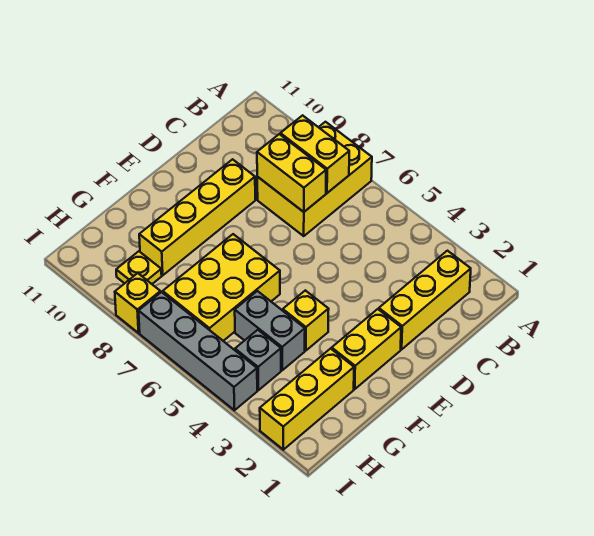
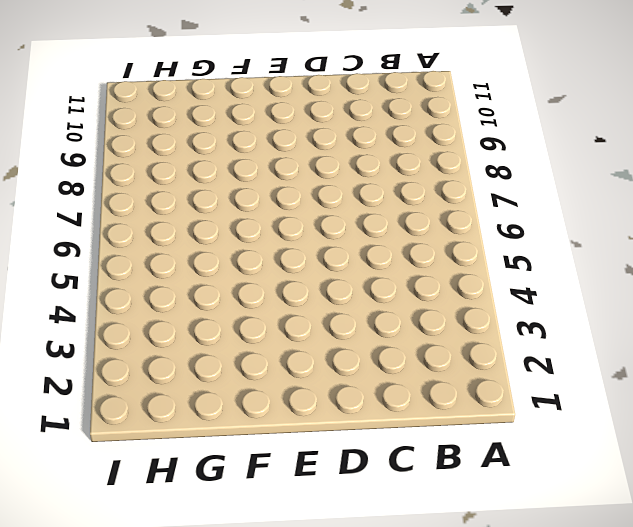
none -> yellow brick A7:C8 level 1
none -> yellow brick B2:D2 level 1
none -> yellow brick D9:G9 level 1

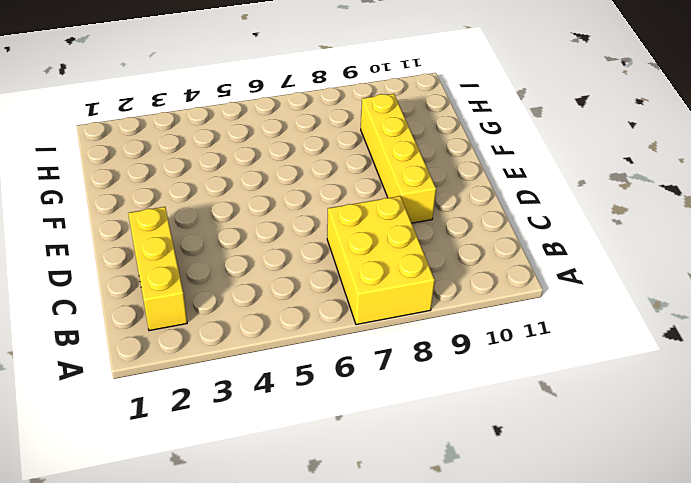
none -> yellow brick E2:F2 level 1
none -> yellow brick F4 level 1
none -> yellow brick F6:H7 level 1

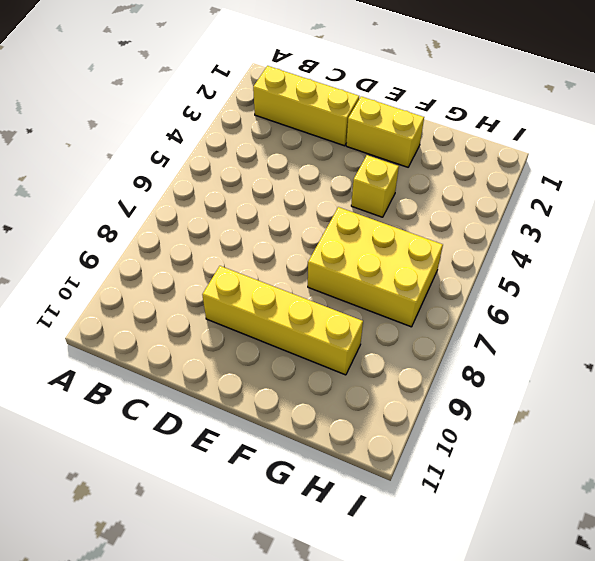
none -> yellow brick A7:C8 level 1
none -> yellow brick G2:I2 level 1
none -> grey brick G4:G5 level 1

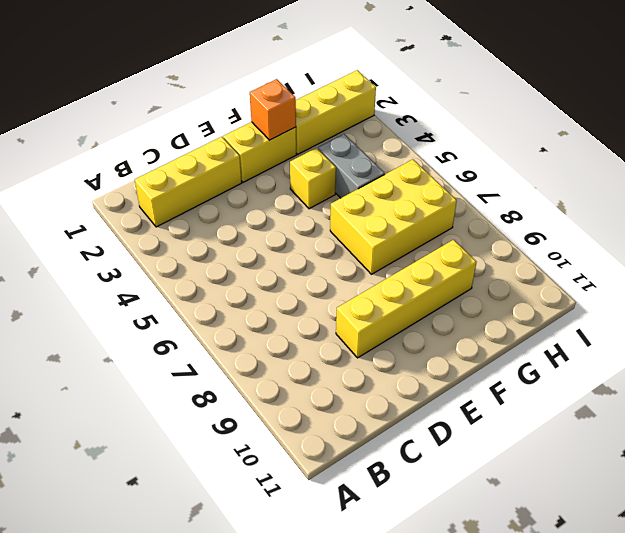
orange brick F2 level 2 -> none
none -> yellow brick A7:C8 level 1
none -> grey brick H4 level 1
none -> yellow plate H9 level 1

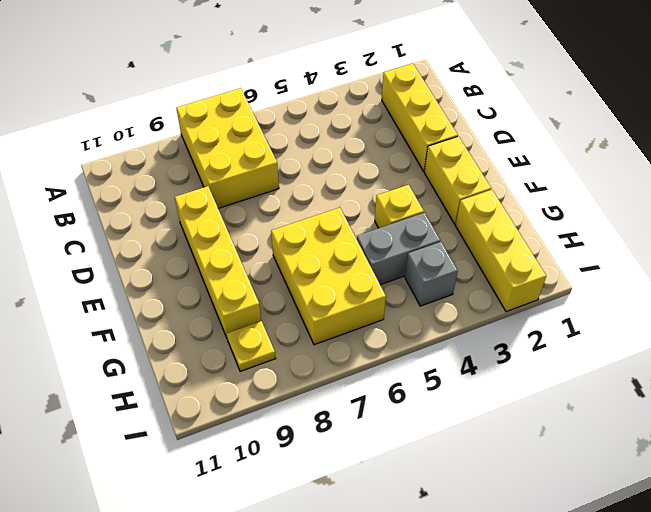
none -> grey brick I4:I7 level 1
none -> yellow brick I8 level 1
none -> yellow brick B7:B8 level 2

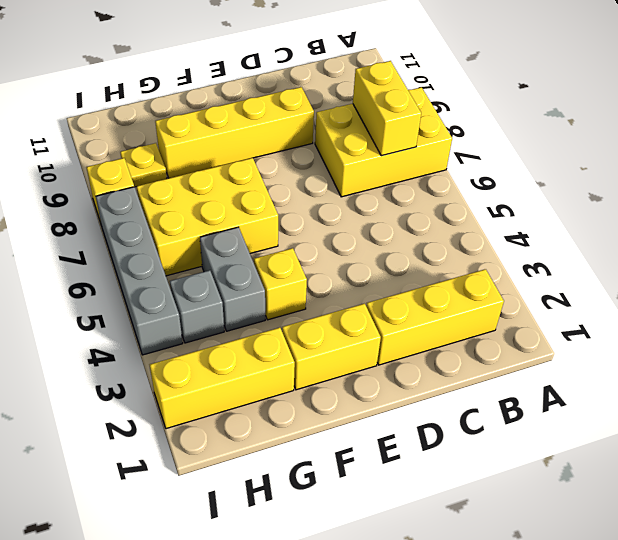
none -> yellow brick C7:C8 level 2

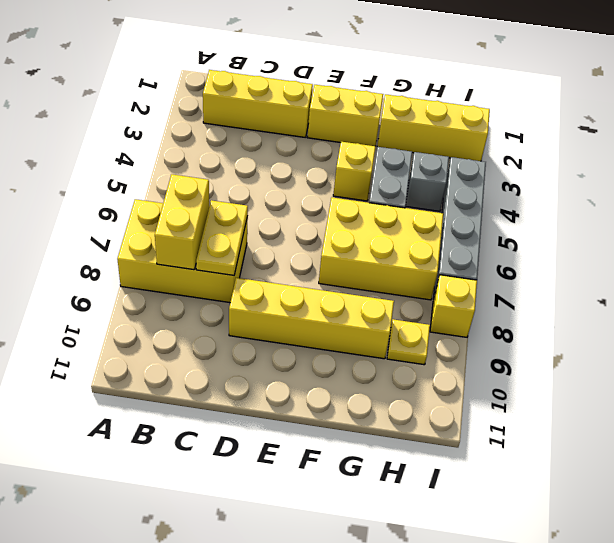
yellow plate C7:C8 level 2 -> yellow brick C7:C8 level 2

